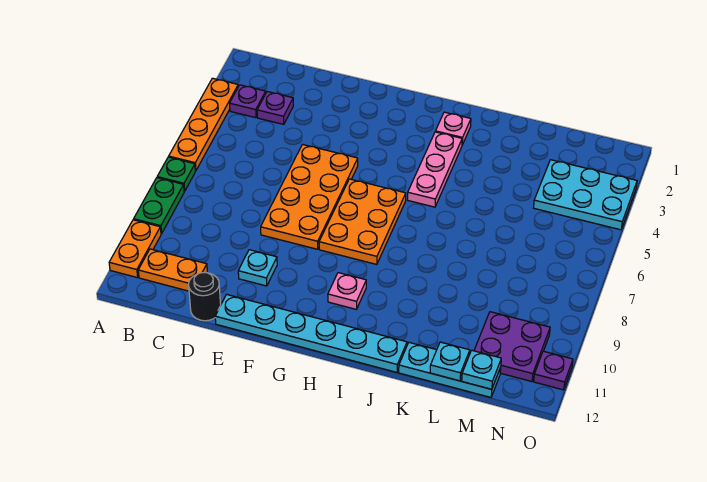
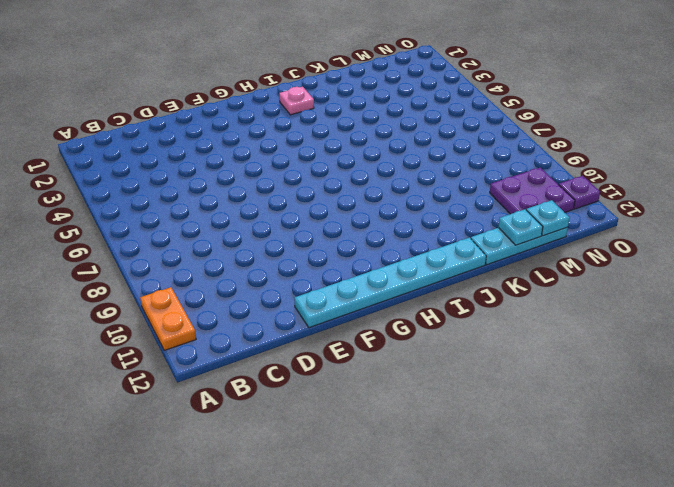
none -> orange plate A3:A6 level 1
none -> green plate A7 level 1
none -> green plate A8:A9 level 1

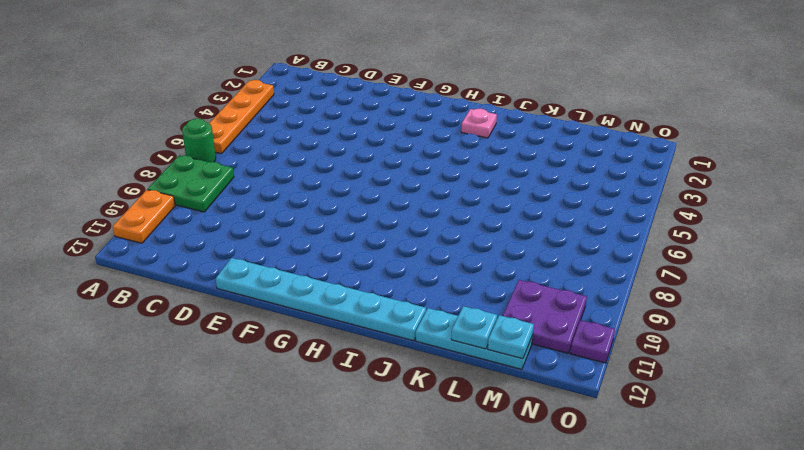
green round brick A7 level 1 -> green plate A7 level 1
green plate A8:B9 level 1 -> green plate A8:A9 level 1
none -> purple plate B3 level 1
none -> orange plate B11:C11 level 1
none -> purple plate C3 level 1

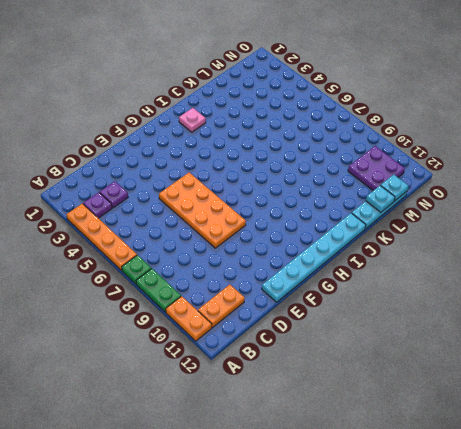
none -> black round brick D12 level 1
none -> cyan plate E10 level 1
none -> orange plate G6:H8 level 1

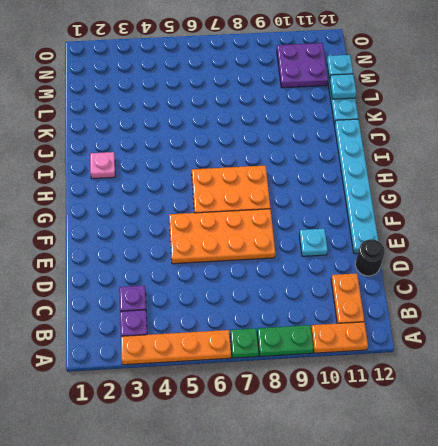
none -> pink plate H10 level 1
none -> pink plate I3:I5 level 1
none -> cyan plate M3:O4 level 1

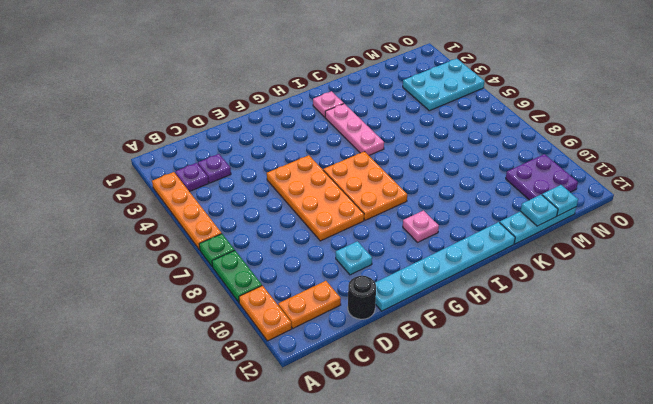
none -> purple plate O11 level 1

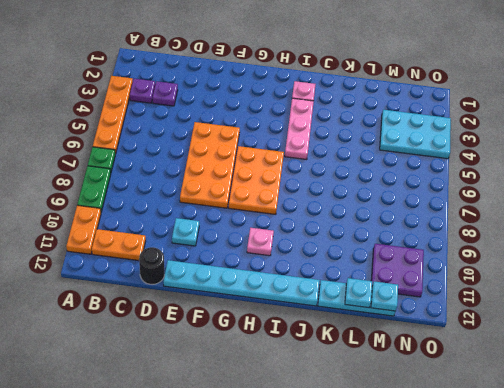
none -> purple plate O11 level 1

